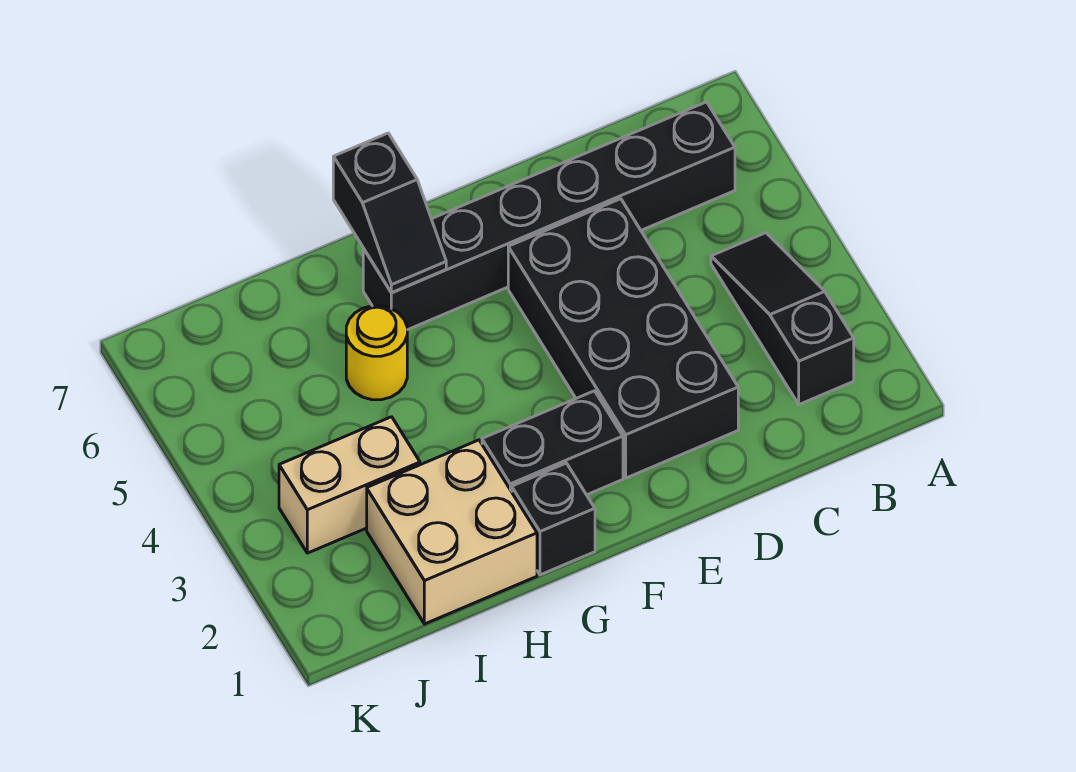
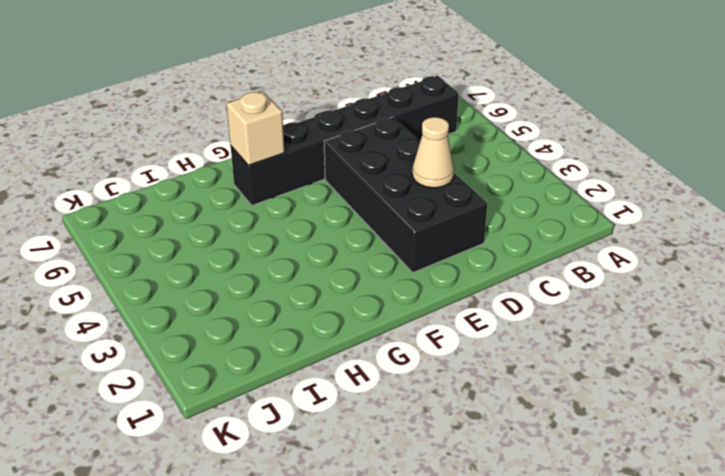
tan cone D3 level 2 -> none
tan brick G6 level 2 -> black slope G6:G7 level 2 top 7
none -> black slope B2:B4 level 1 top 2
none -> black brick F2:G2 level 1

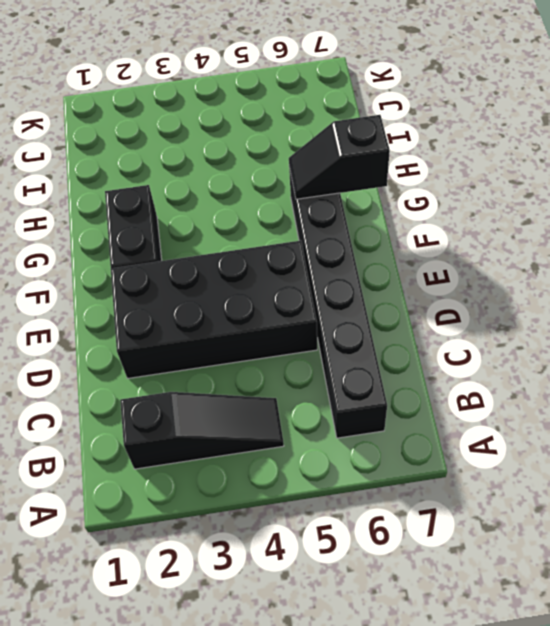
none -> black brick G1 level 1
none -> tan brick H1:I2 level 1

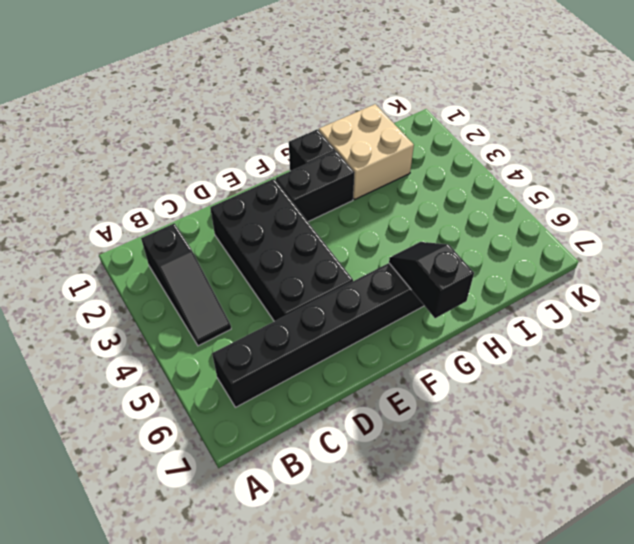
none -> yellow round brick H5 level 1
none -> tan brick I3:J3 level 1

